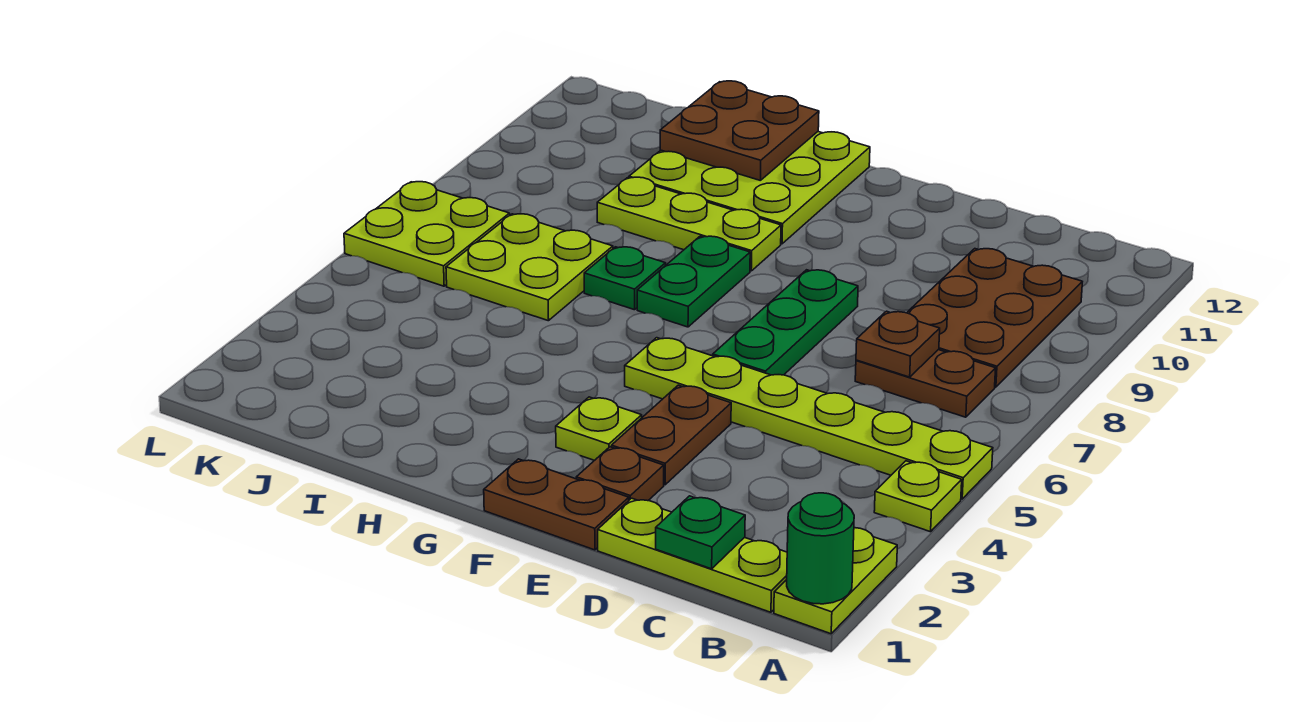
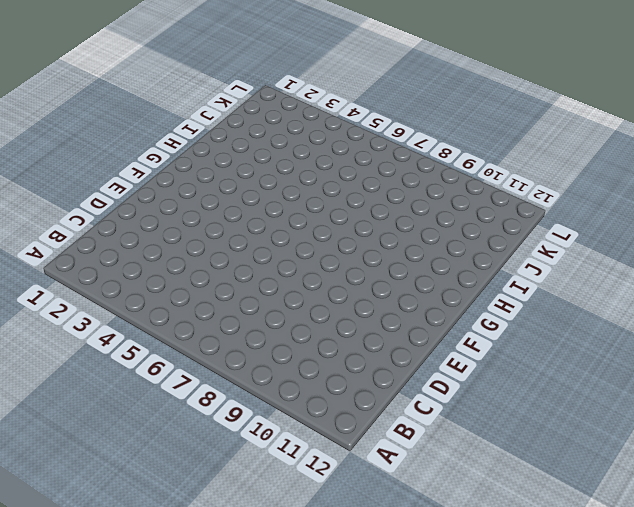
none -> lime plate A1:A2 level 1
none -> lime plate A4 level 1
none -> lime plate A5:F5 level 1

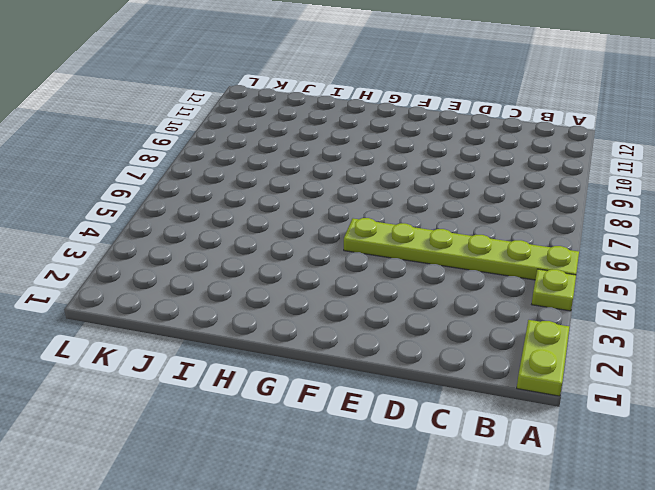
none -> lime plate B1:D1 level 1
none -> brown plate B7:C7 level 1
none -> brown plate B8:C10 level 1

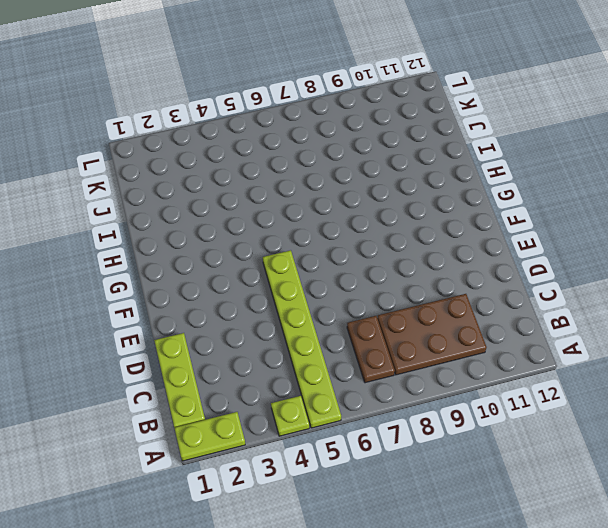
none -> brown plate E1:F1 level 1
none -> brown plate E2 level 1
none -> brown plate E3:E4 level 1

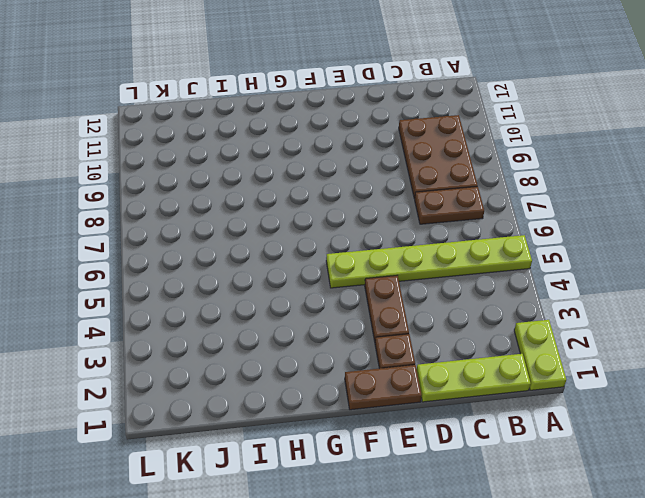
none -> lime plate A4 level 1
none -> green plate E6:E8 level 1
none -> lime plate F3 level 1

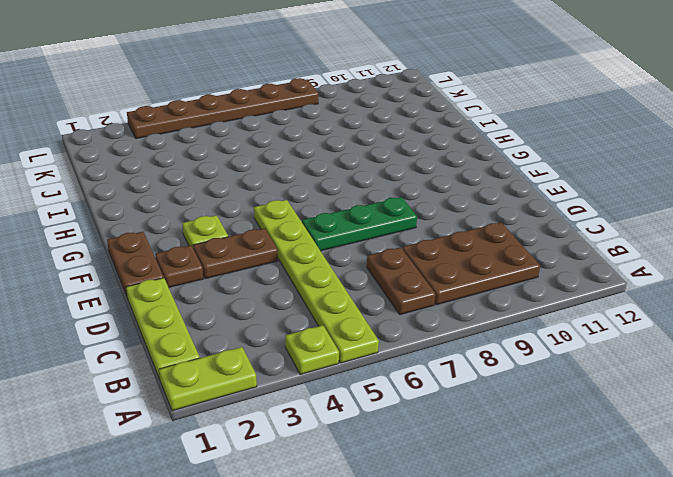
brown plate L3:L8 level 1 -> lime plate K6:L7 level 1
none -> green plate G7:G8 level 1
none -> lime plate G9:I9 level 1
none -> lime plate G10:I12 level 1

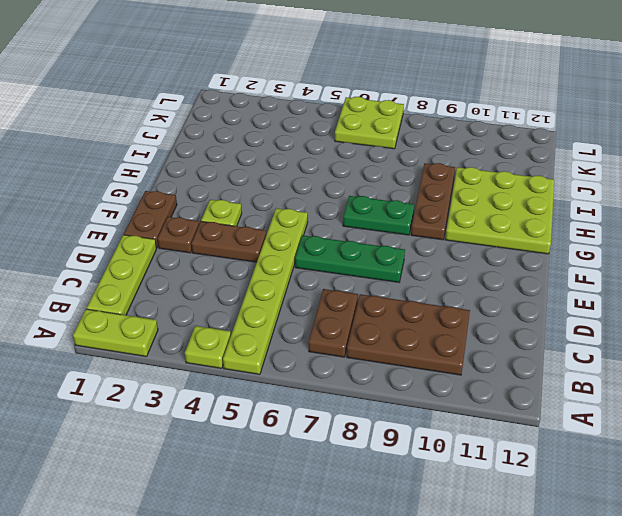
brown plate G9:I9 level 1 -> lime plate G9:I9 level 1
none -> green plate H7 level 1
none -> lime plate I6:J7 level 1
none -> green round brick A1 level 2

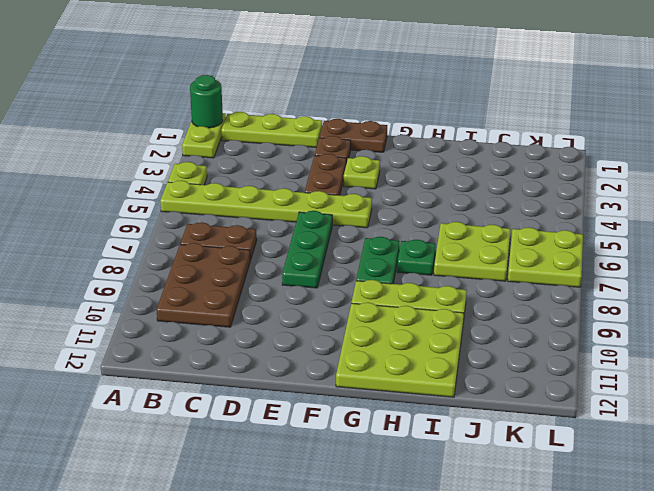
none -> green plate C1 level 2
none -> brown plate C7 level 2
none -> brown plate H11:I12 level 2

